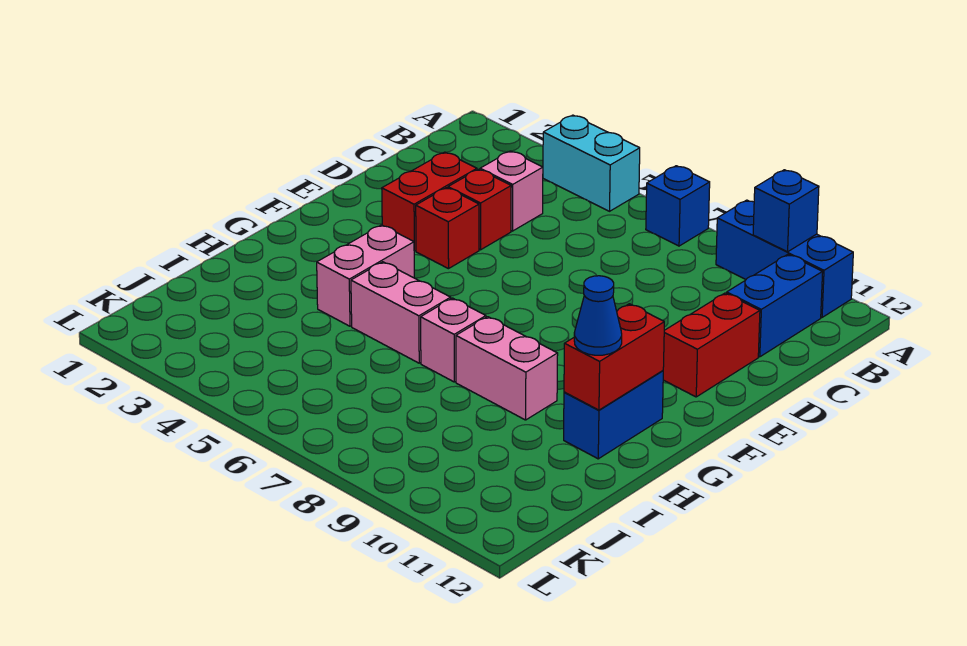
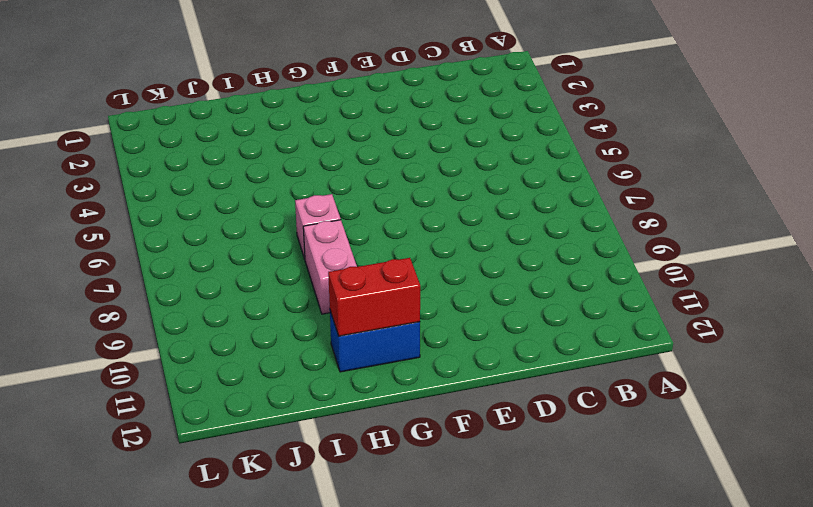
none -> cyan brick A4:A5 level 1
none -> blue brick A7 level 1
none -> blue brick A9:A11 level 1

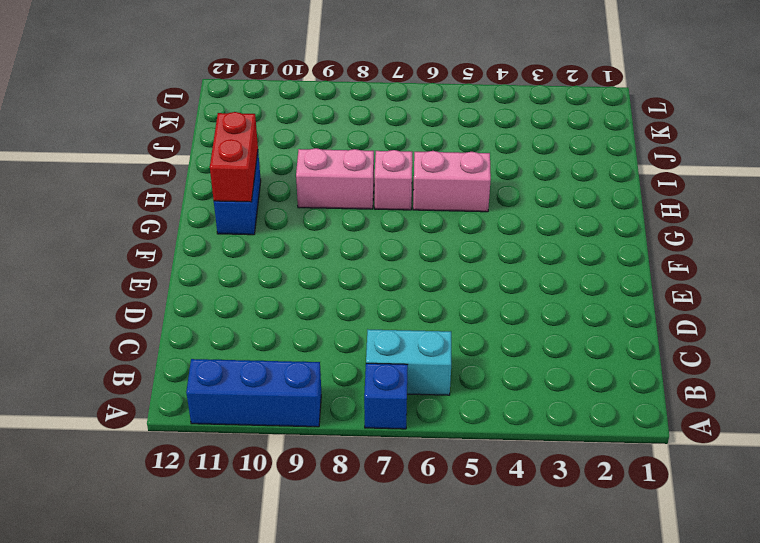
cyan brick B6:B7 level 1 -> cyan brick A4:A5 level 1
none -> blue brick B11:C11 level 1
none -> pink brick C4 level 1
none -> red brick D3:E3 level 1

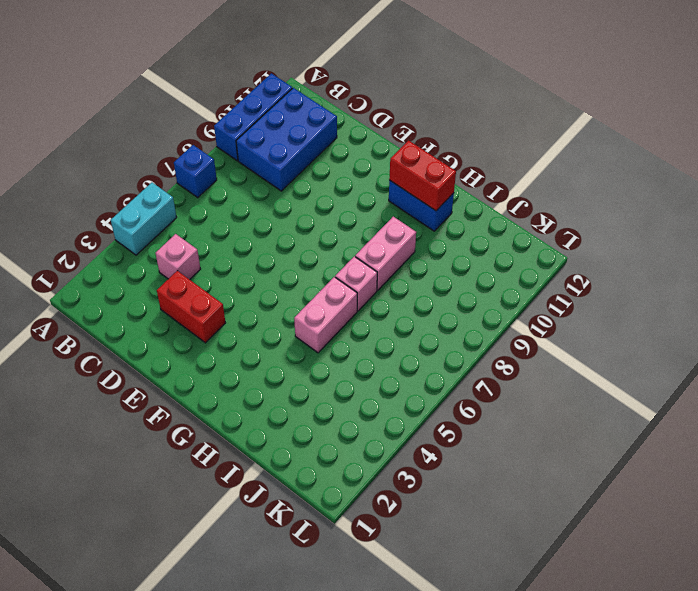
blue brick B9:C11 level 1 -> blue brick B11:C11 level 1
none -> red brick D4 level 1
none -> red brick D11:E11 level 1
none -> red brick E4 level 1

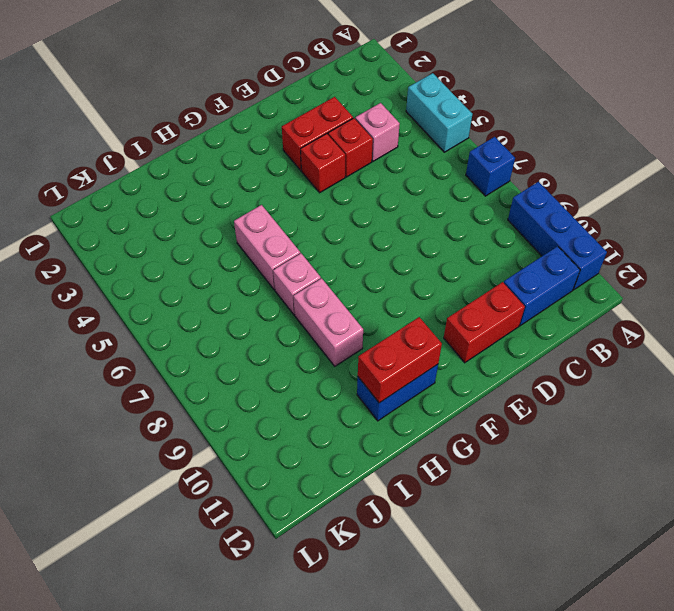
none -> pink brick G4:H4 level 1
none -> blue brick A10 level 2
none -> blue cone H11 level 3

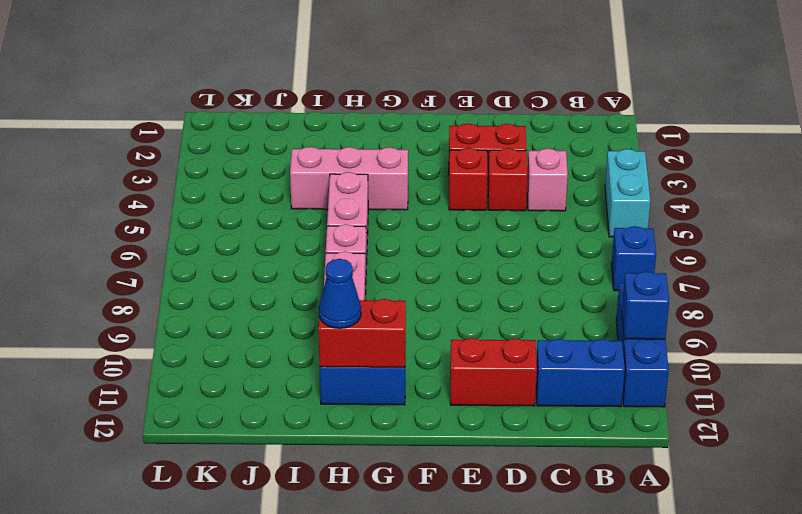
pink brick G4:I4 level 1 -> pink brick G4:H4 level 1

